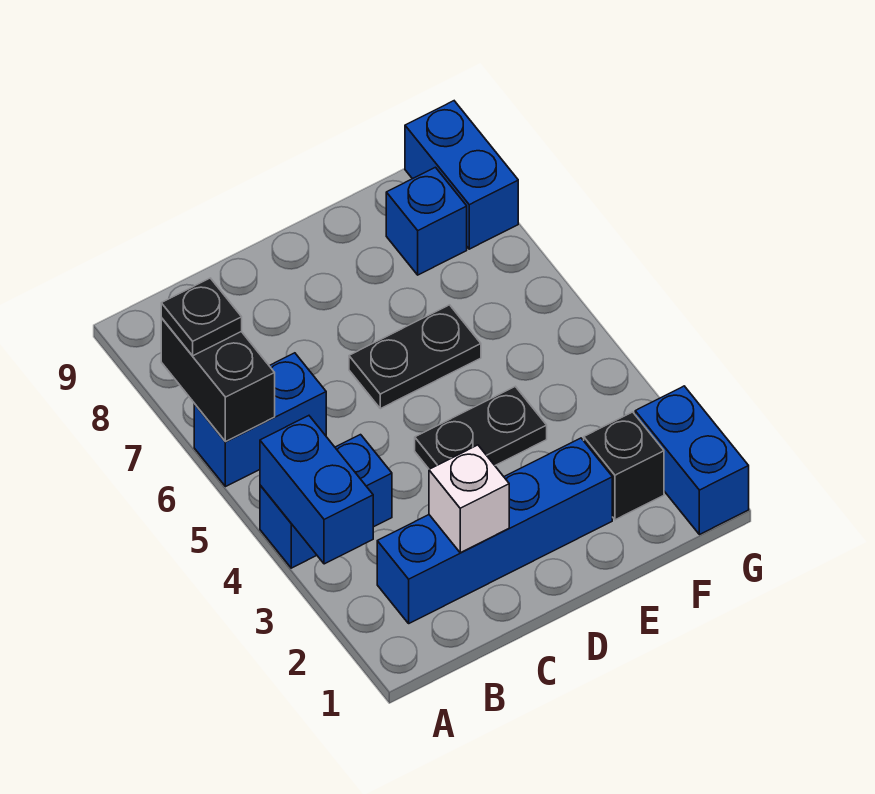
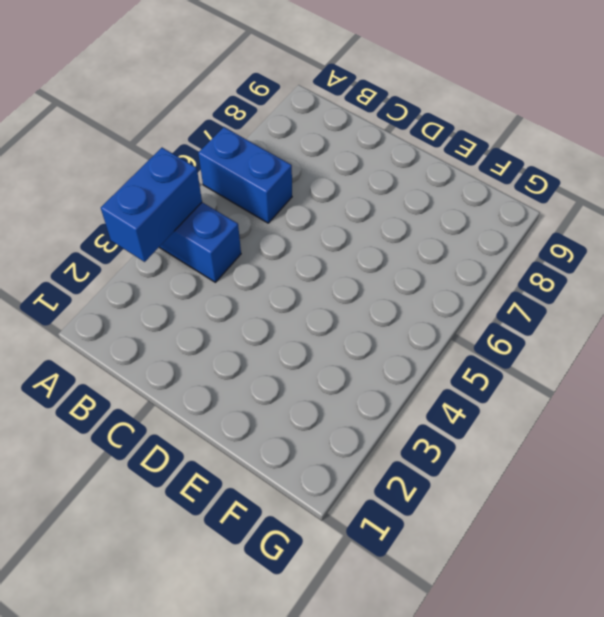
none -> blue brick B2:E2 level 1
none -> black plate D4:E4 level 1
none -> black plate D6:E6 level 1

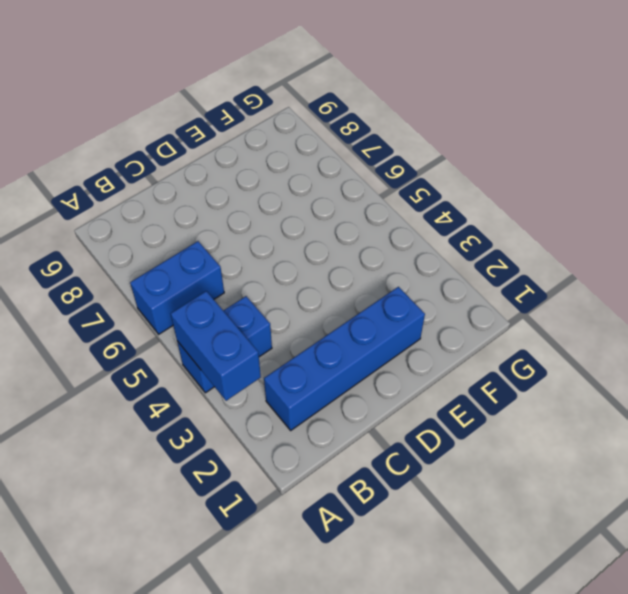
none -> black plate D4:E4 level 1
none -> black plate D6:E6 level 1
none -> black brick F2 level 1

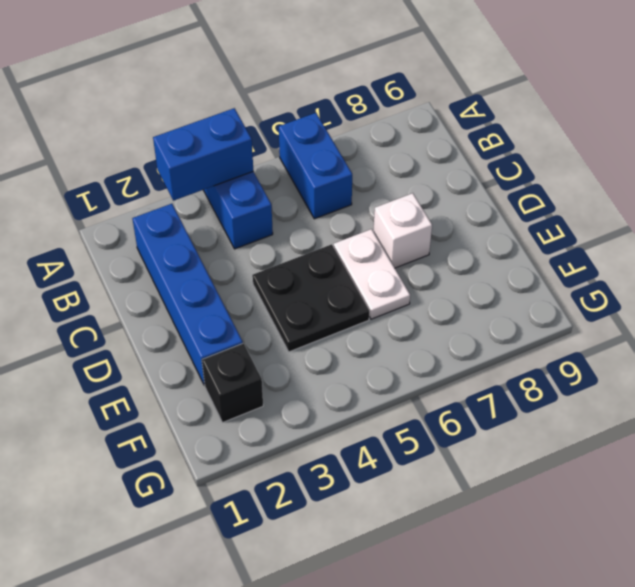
black plate D4:E5 level 1 -> black plate D4:E4 level 1
white plate D6:E6 level 1 -> black plate D6:E6 level 1
white brick D7 level 1 -> white brick C2 level 2
none -> blue brick F8 level 1
none -> blue brick G1:G2 level 1
none -> blue brick G8:G9 level 1

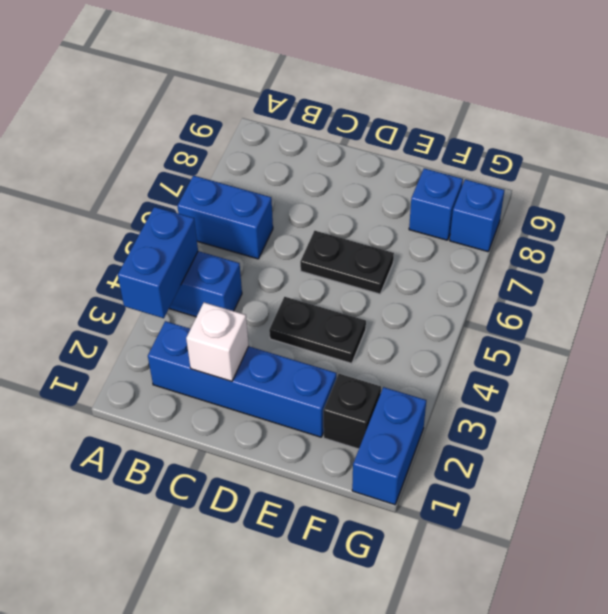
blue brick G8 level 1 -> blue brick G8:G9 level 1
none -> black brick A6:A7 level 2
none -> black plate A7 level 3

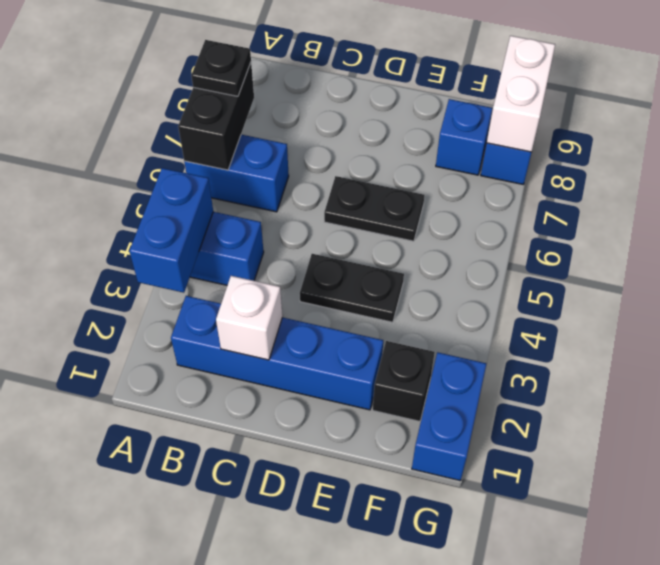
white brick G8:G9 level 2 -> none

